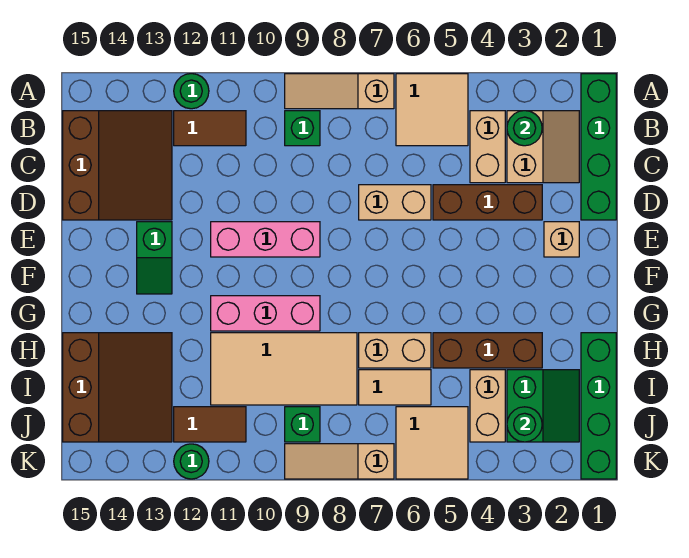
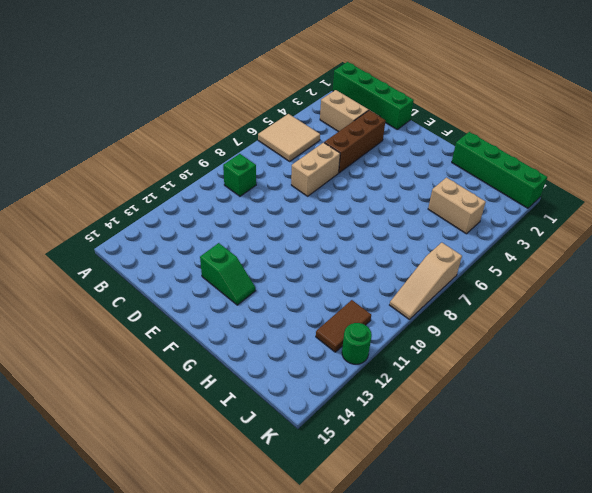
none -> tan slope A7:A9 level 1 top 7
none -> green round brick A12 level 1
none -> tan brick B4:C4 level 1
none -> brown tile B11:B12 level 1

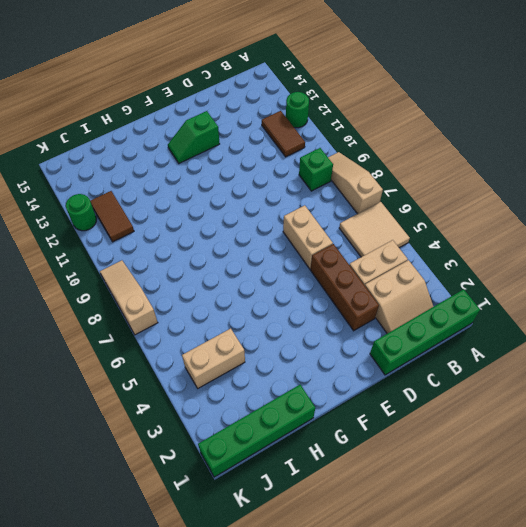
none -> brown slope B13:D15 level 1 top 15
none -> tan brick E2 level 1
none -> pink brick E9:E11 level 1
none -> pink brick G9:G11 level 1

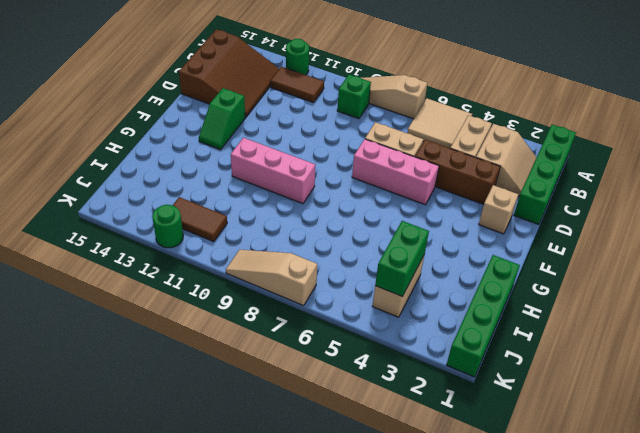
pink brick E5:E7 level 1 -> pink brick E9:E11 level 1
green brick I4:J4 level 2 -> none
none -> brown brick H3:H5 level 1
none -> tan brick H6:H7 level 1
none -> tan tile H8:I11 level 1
none -> brown slope H13:J15 level 1 top 15

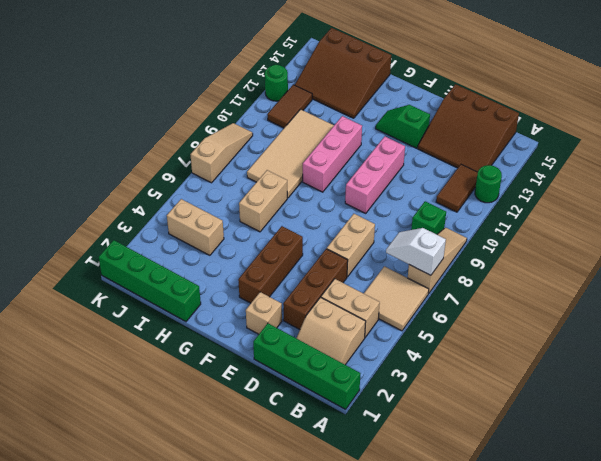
white slope A7:B7 level 2 top A -> none
brown brick F3:F5 level 1 -> brown brick H3:H5 level 1
none -> green slope I2:J3 level 1 top 3
none -> tan tile I6:I7 level 1
none -> tan tile J5:K6 level 1
none -> green brick J9 level 1

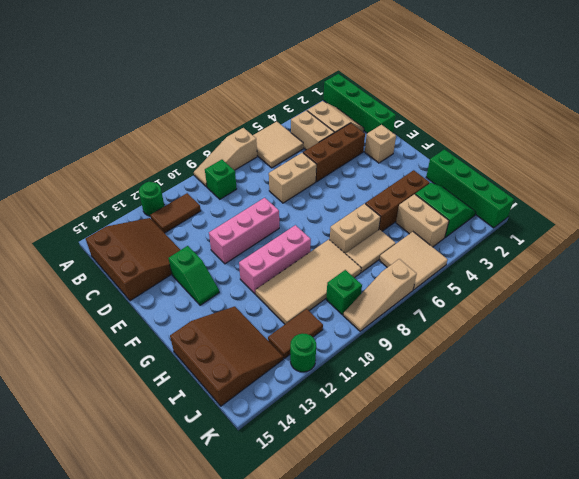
none -> green round brick B3 level 2
none -> green round brick J3 level 2

